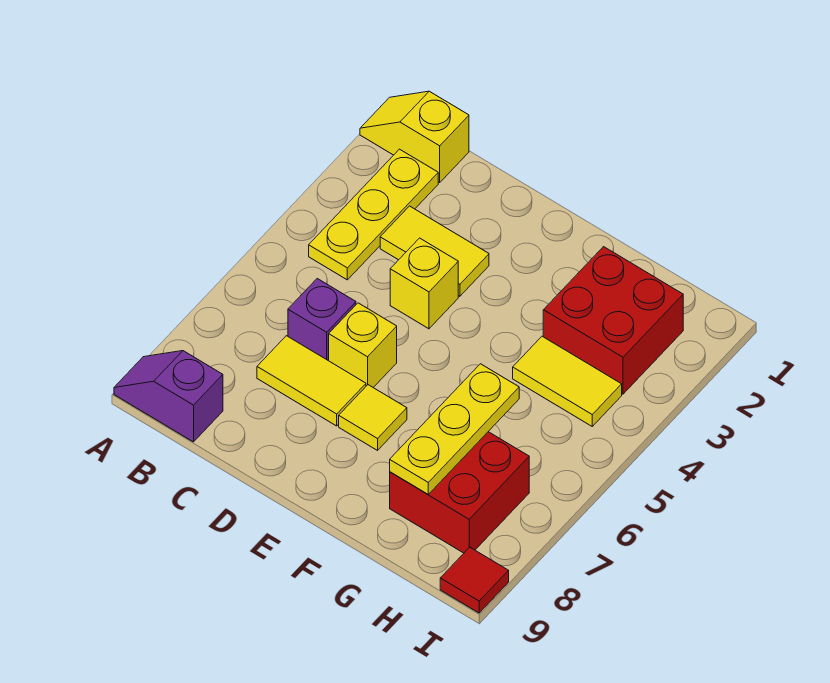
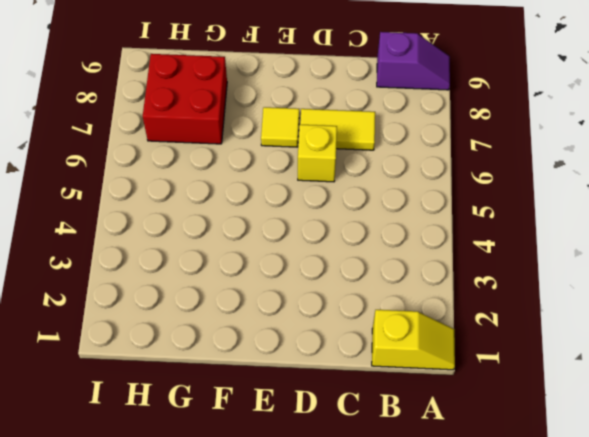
none -> yellow plate B2:B4 level 1
none -> yellow tile C3:D3 level 1
none -> purple brick C6 level 1

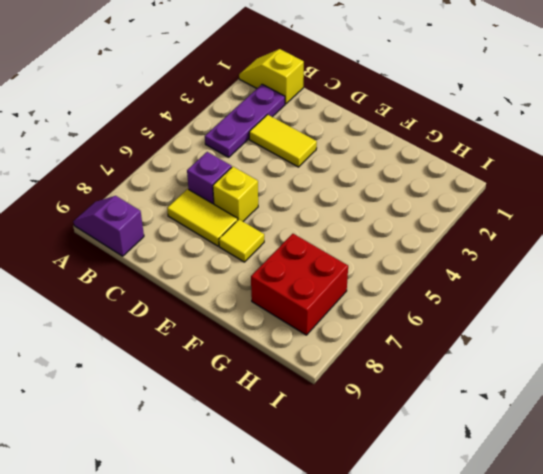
purple plate B2:B4 level 1 -> yellow plate B2:B4 level 1
none -> yellow brick D4 level 1
none -> red brick G2:H3 level 1
none -> yellow tile G4:H4 level 1

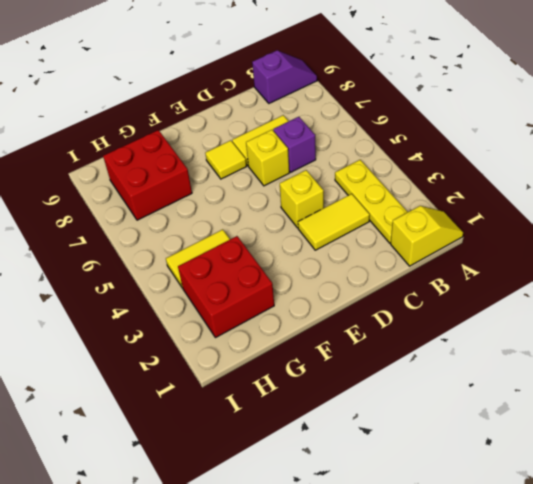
none -> red tile I9 level 1
none -> yellow plate G6:G8 level 2

